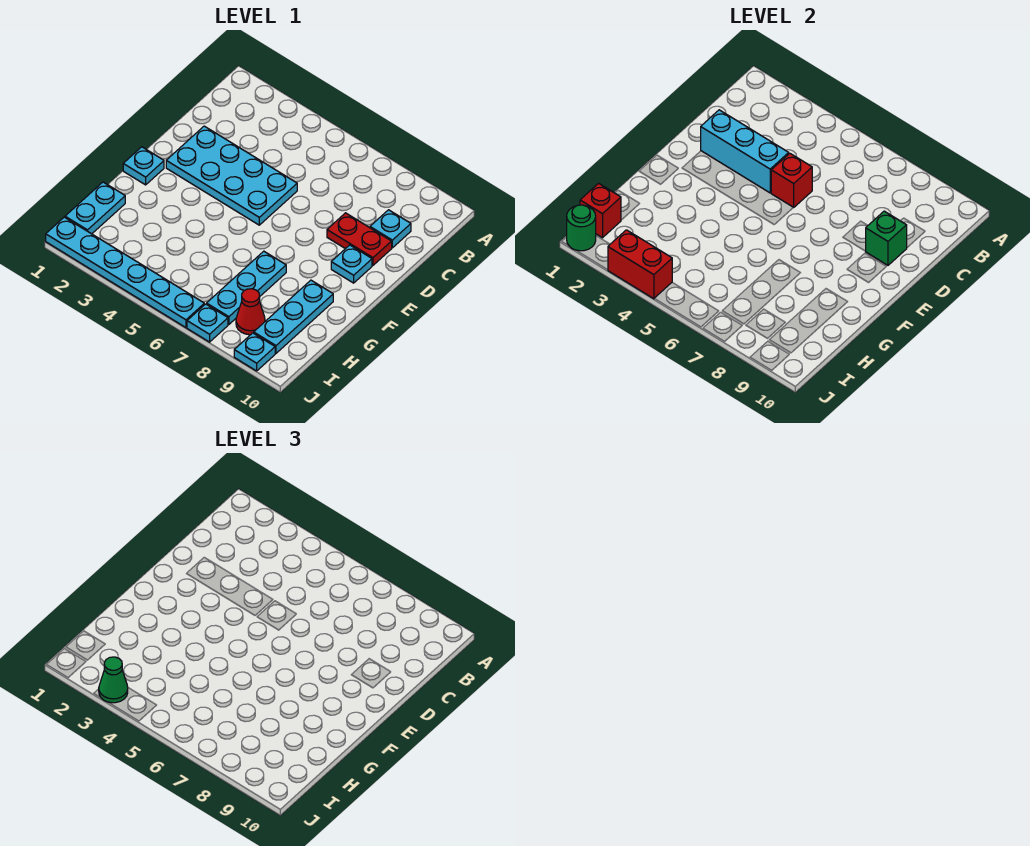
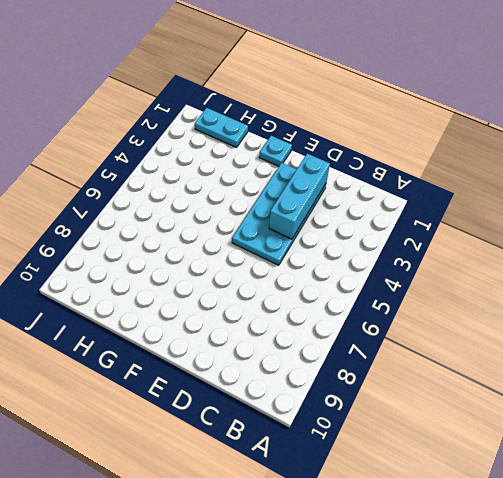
none -> cyan plate C9 level 1
none -> red plate D8:D9 level 1
none -> cyan plate E9 level 1

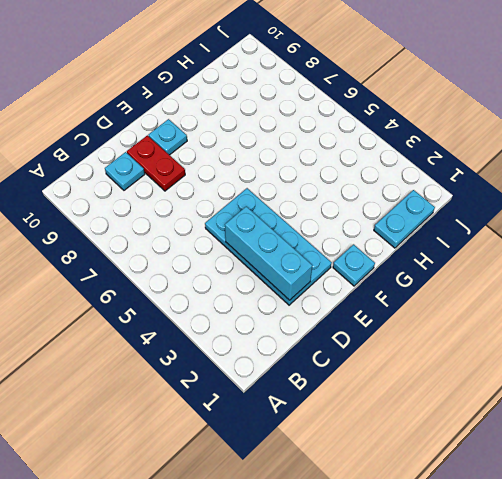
none -> cyan plate G7:I7 level 1
none -> cyan plate G9:I9 level 1
none -> red cone I8 level 1

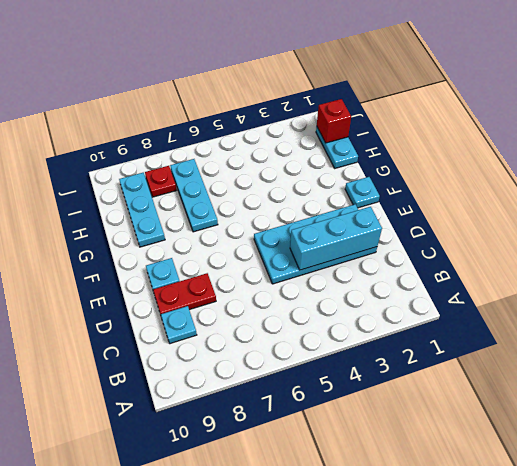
red plate I8 level 1 -> red cone I8 level 1
none -> cyan plate J1:J6 level 1
none -> cyan plate J7 level 1
none -> cyan plate J9 level 1

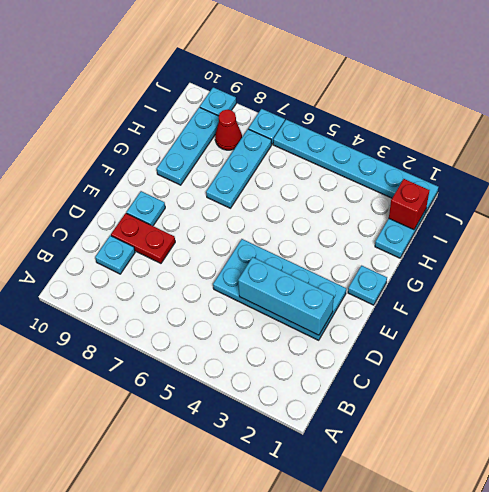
none -> red brick D5 level 2
none -> green brick D9 level 2
none -> green round brick J1 level 2

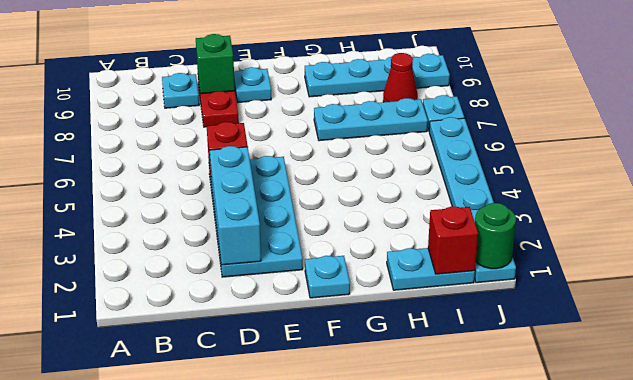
none -> red brick J3:J4 level 2
none -> green cone J3 level 3

